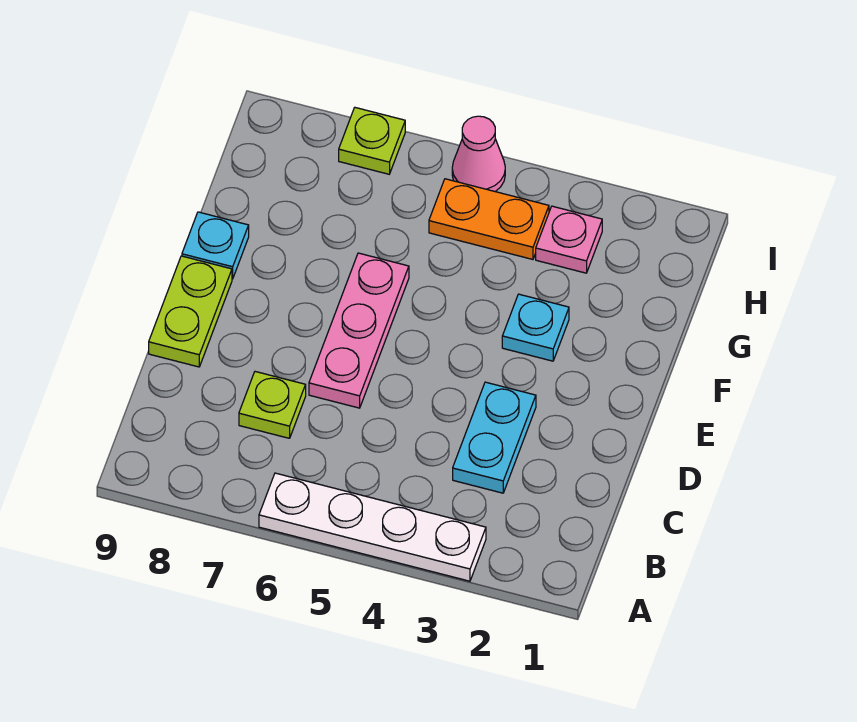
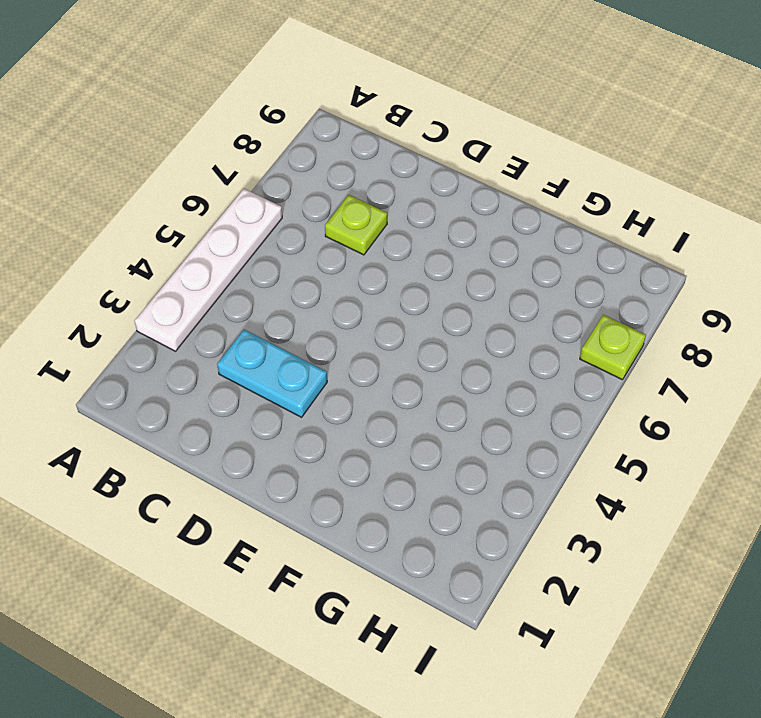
none -> pink plate D6:F6 level 1
none -> lime plate D9:E9 level 1

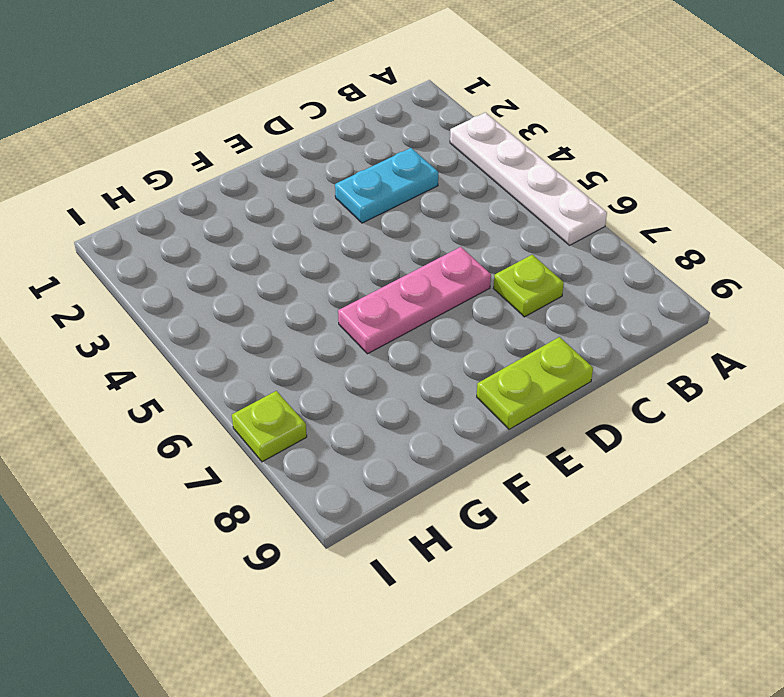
none -> cyan plate F3 level 1
none -> cyan plate F9 level 1

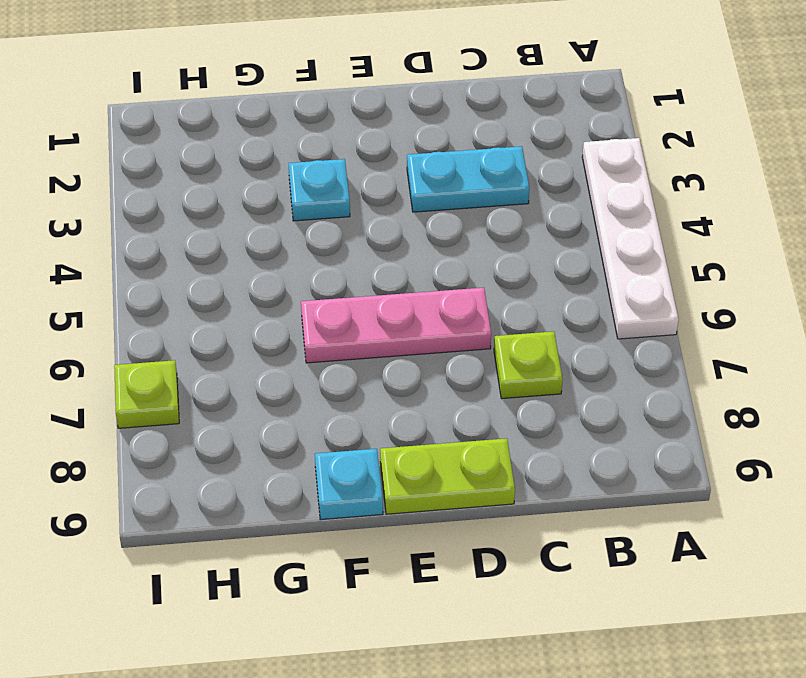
none -> pink plate H3 level 1
none -> orange plate H4:H5 level 1

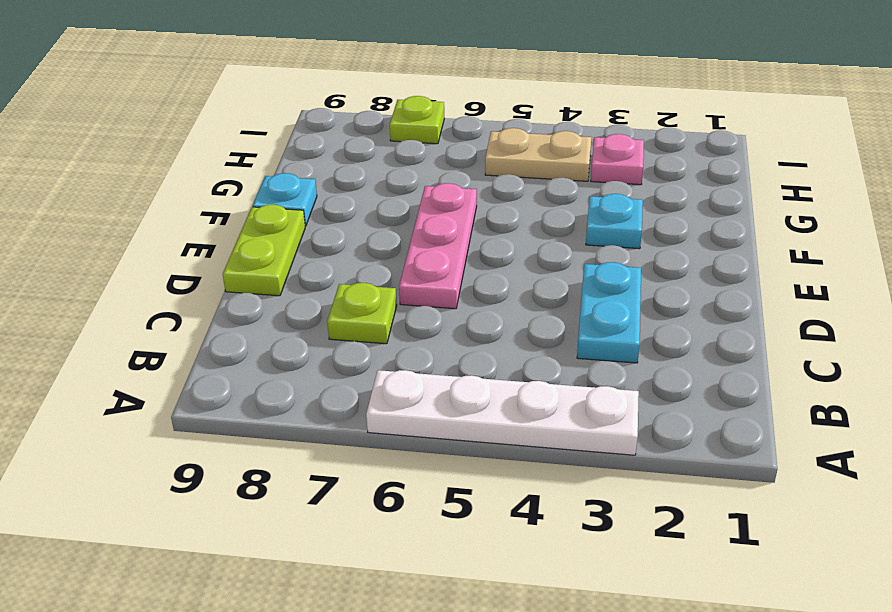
tan plate H4:H5 level 1 -> orange plate H4:H5 level 1
none -> pink cone I5 level 1

